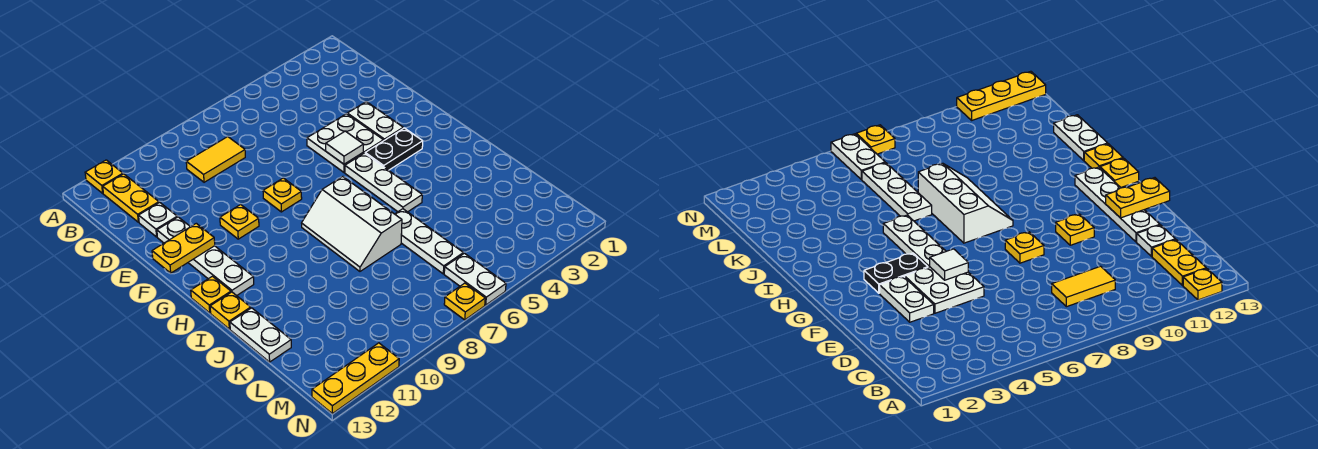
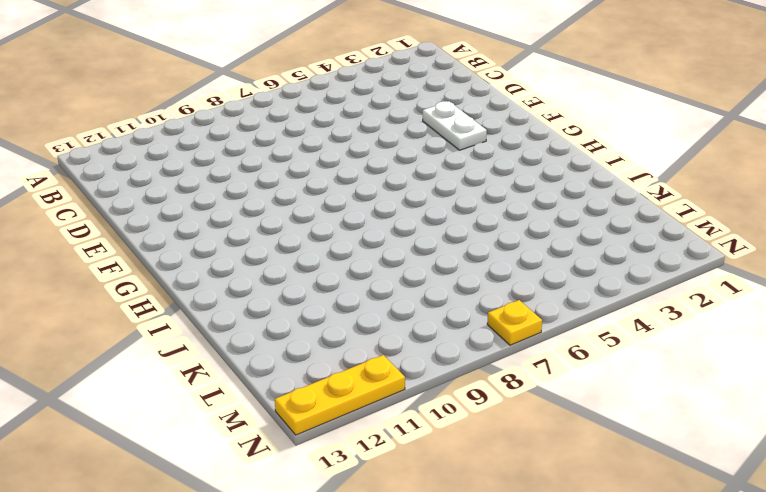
none -> yellow plate A12 level 1
none -> yellow plate B12:C12 level 1
none -> yellow tile C8:C9 level 1

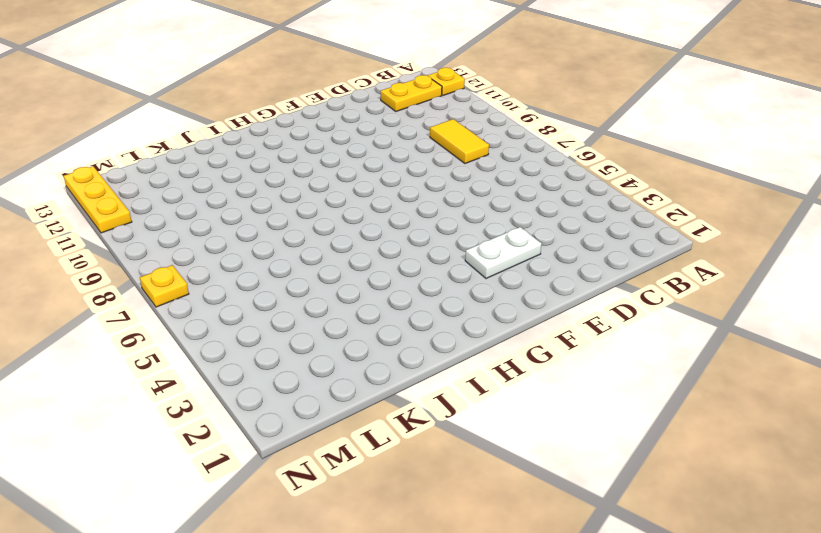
none -> white plate D12 level 1
none -> white plate E4:F5 level 1
none -> white plate E12:H12 level 1

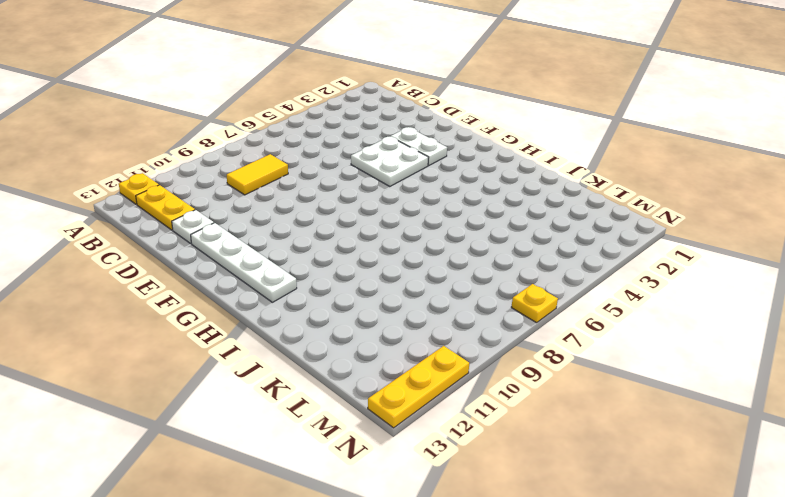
none -> yellow plate F8 level 1
none -> yellow plate F10 level 1
none -> black plate G3:G4 level 1

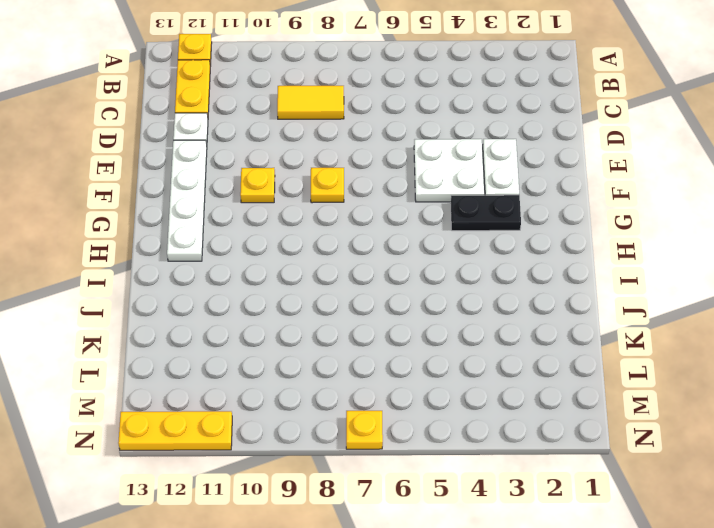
none -> white plate G5:I5 level 1
none -> white slope H7:J8 level 1 top 7
none -> yellow plate H13 level 1

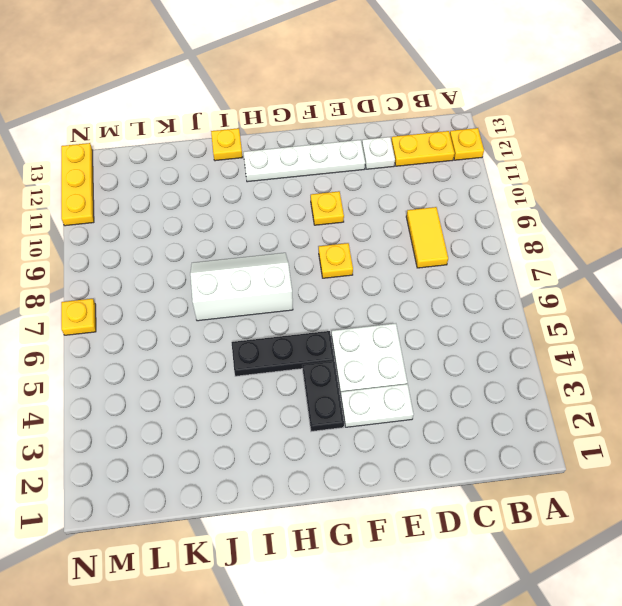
black plate G5:I5 level 1 -> white plate G5:I5 level 1
none -> yellow plate H13 level 1
none -> white plate J6:L6 level 1
none -> white plate J13:K13 level 1

